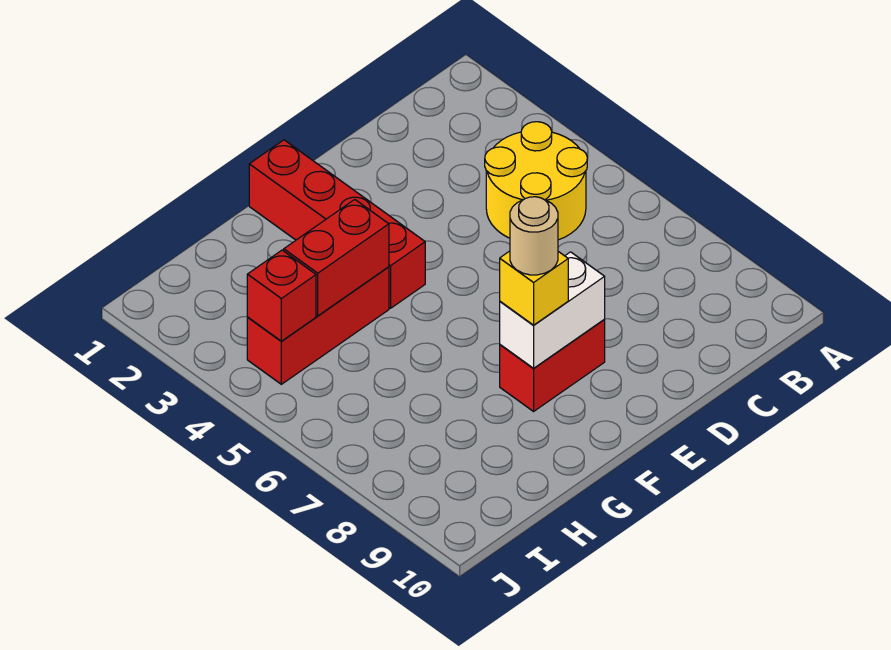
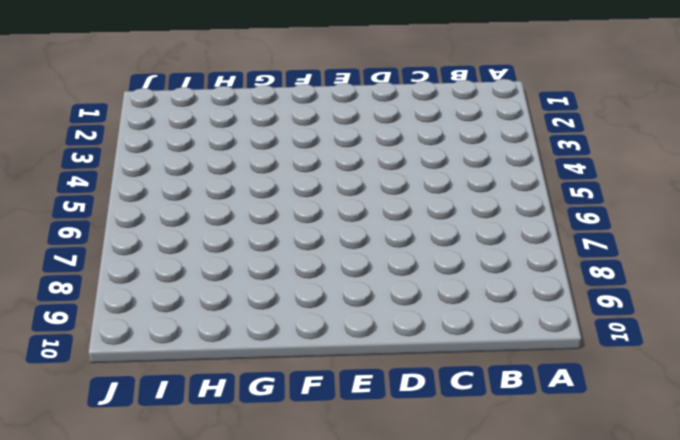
none -> yellow round brick B4:C5 level 1
none -> red brick E8:F8 level 1

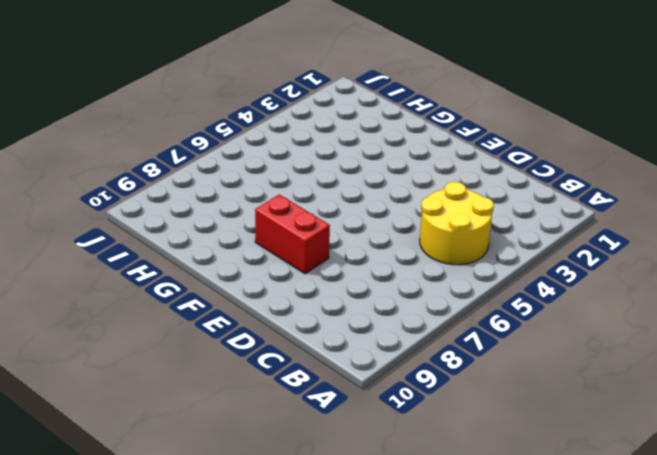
none -> red brick F1:F4 level 1
none -> red brick G4:I4 level 1

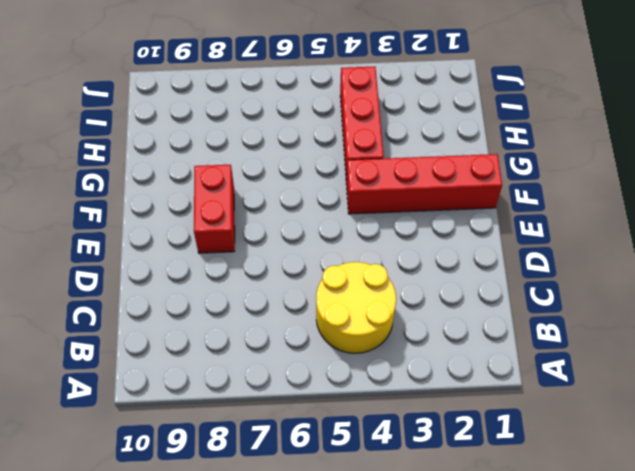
none -> white brick E8:F8 level 2
none -> red brick G4:H4 level 2

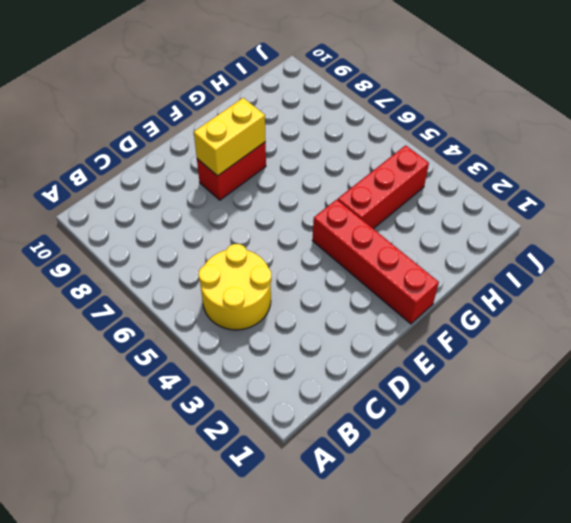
yellow brick E8:F8 level 2 -> white brick E8:F8 level 2
none -> red brick G4:H4 level 2
none -> red brick I4 level 2

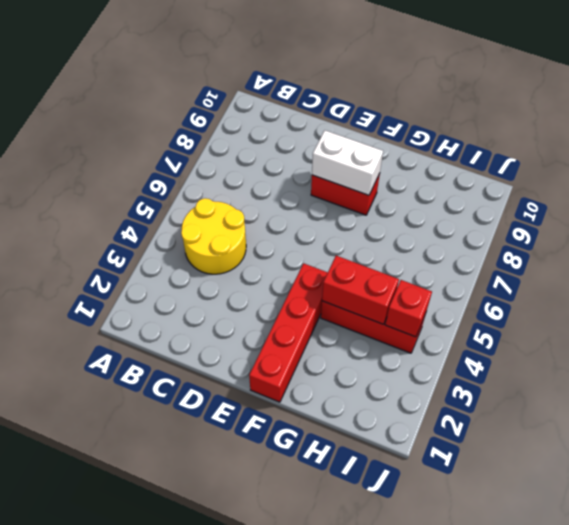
none -> yellow brick F8 level 3
none -> tan round brick F8 level 4

